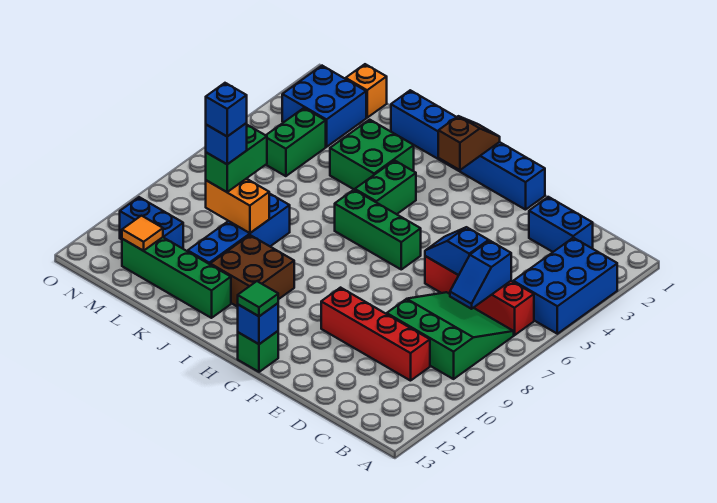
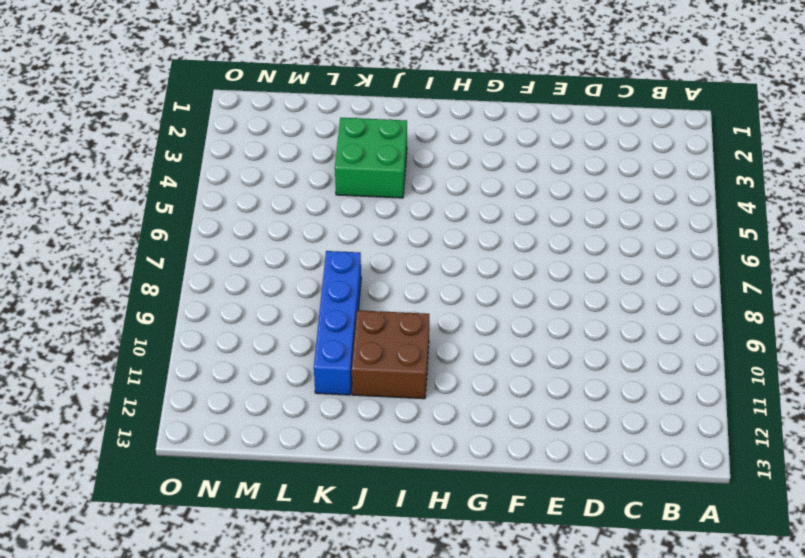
none -> blue brick A3:B5 level 1
none -> red brick B6:E6 level 1
none -> green slope B7:D9 level 1 top 9

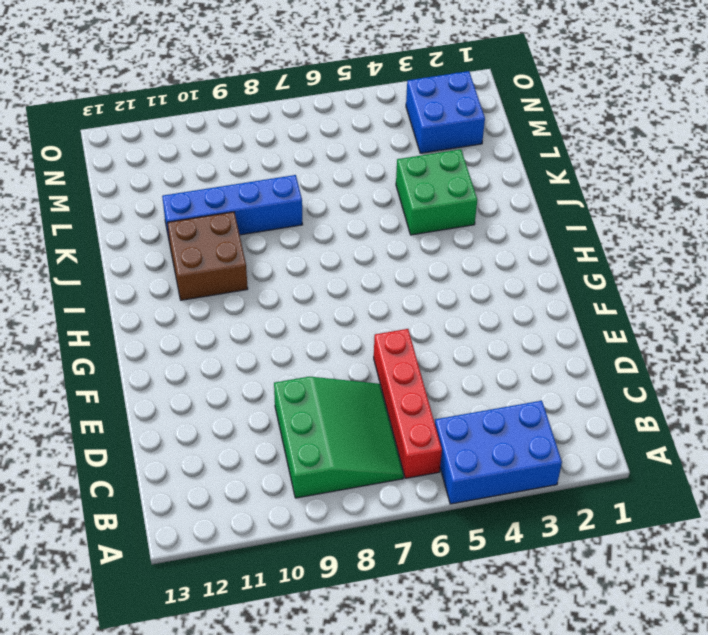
none -> blue brick C2:D2 level 1
none -> red brick C10:F10 level 1
none -> blue brick F1:K1 level 1

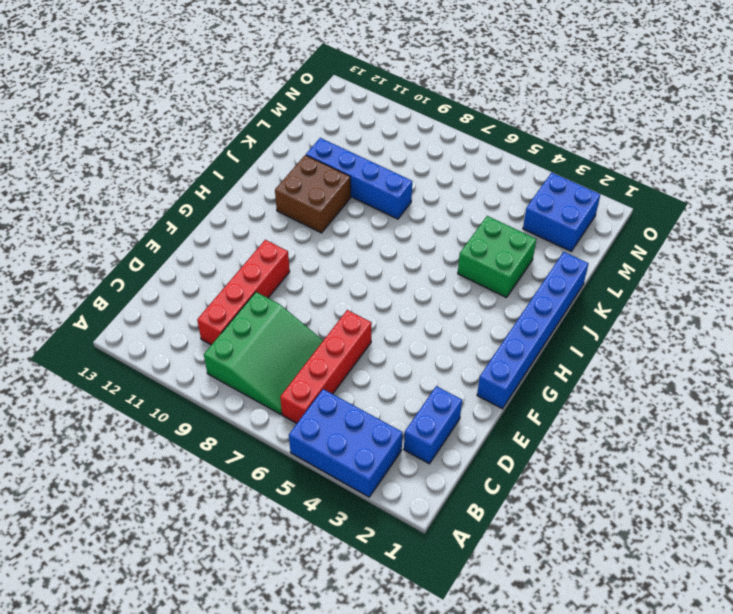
none -> green brick G6:I6 level 1
none -> green brick G13 level 1
none -> green brick I4:I5 level 1

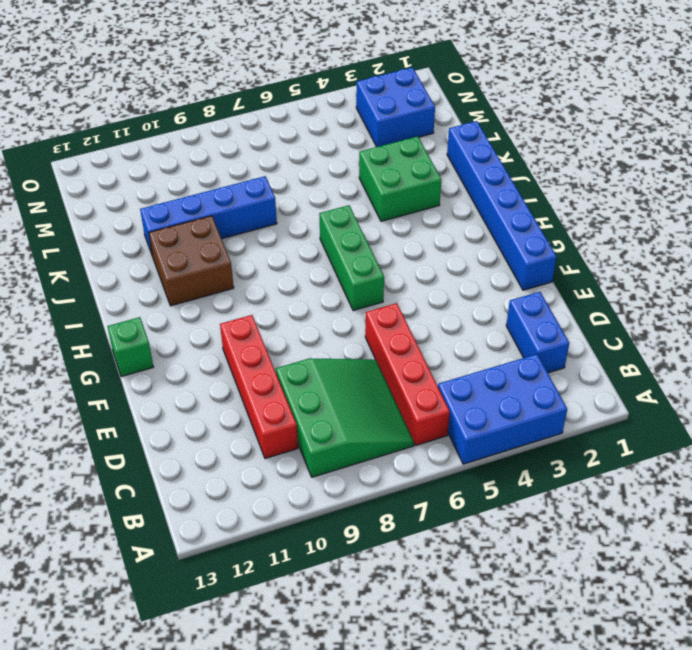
none -> green brick I4:I5 level 1
none -> green brick J12:M12 level 1
none -> orange brick M1 level 1

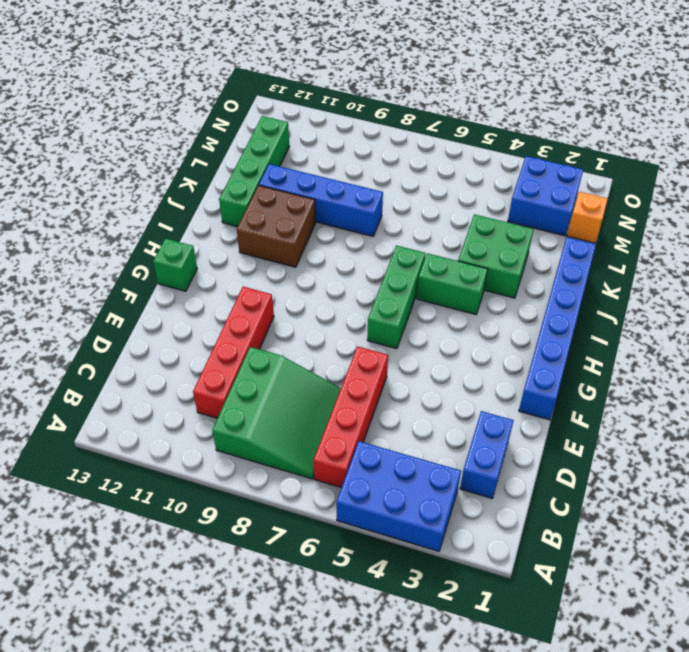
none -> green brick M4:M5 level 1
none -> blue brick M11:N11 level 1
none -> blue slope C6:C7 level 2 top 6

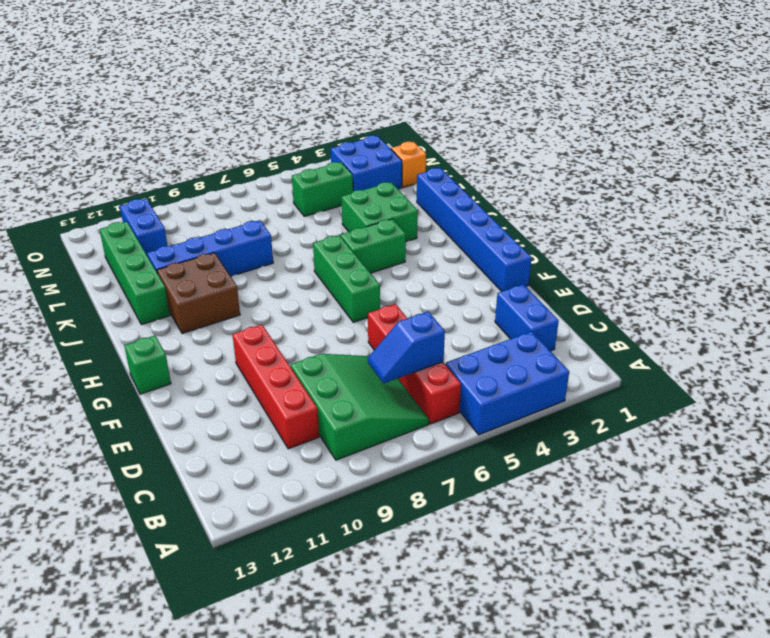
none -> blue slope D6:E6 level 2 top D
none -> blue brick G13 level 2
none -> brown slope H1:H2 level 2 top 2

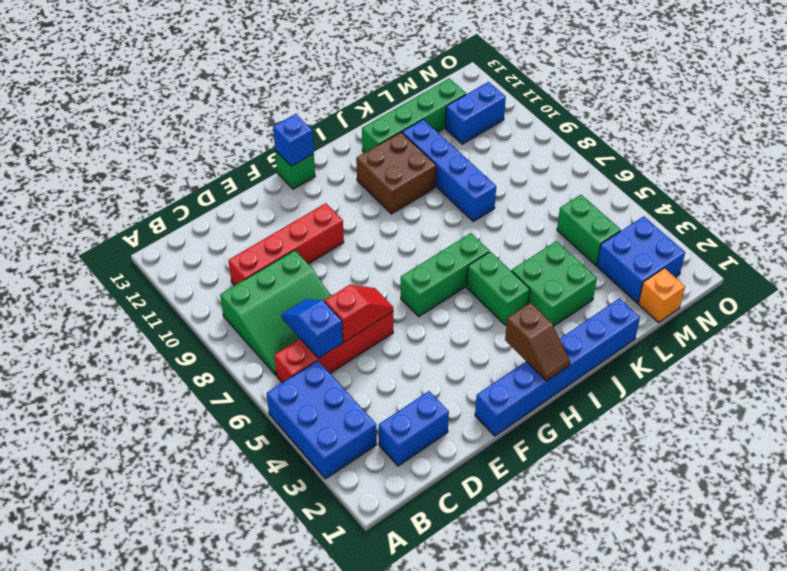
red slope D6:E6 level 2 top D -> blue slope D6:E6 level 2 top D
none -> orange brick K9:L9 level 2
none -> orange tile M12 level 2
none -> green tile G13 level 3

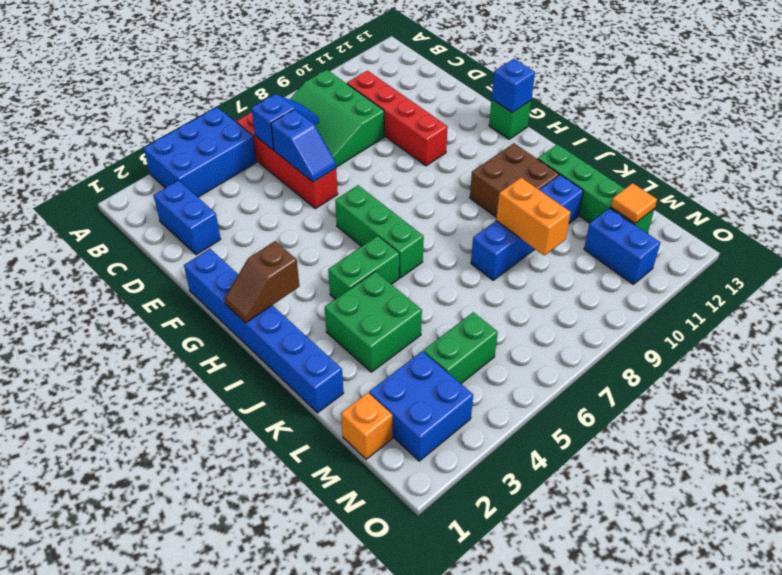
none -> green tile G13 level 3
none -> green brick L8:L9 level 3
none -> blue brick L9 level 4

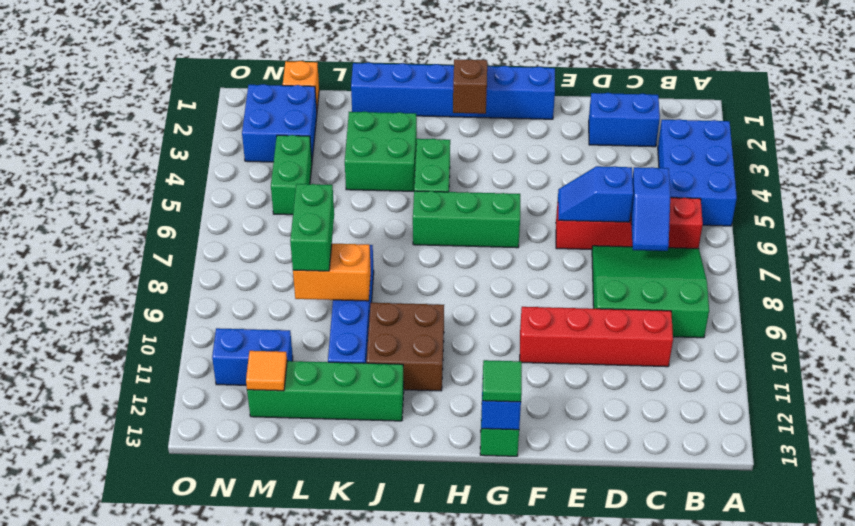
none -> blue brick L9 level 4
none -> blue brick L9 level 5

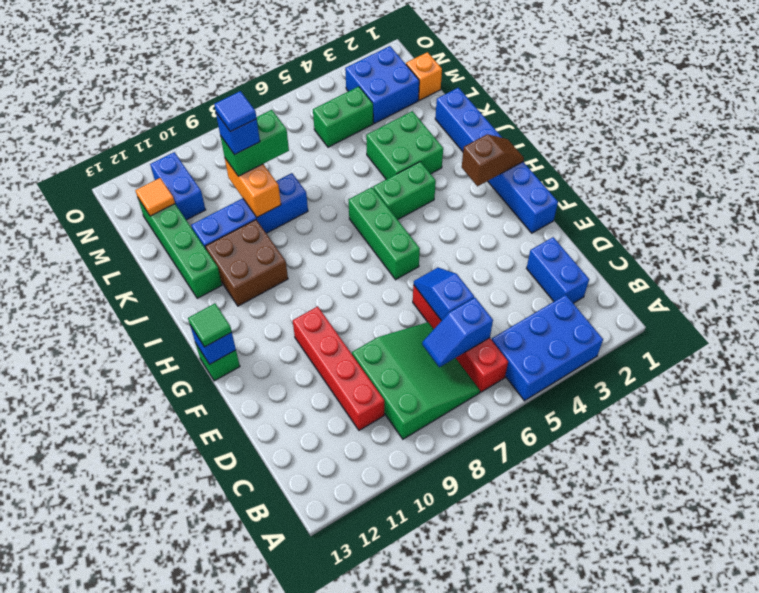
blue tile L9 level 5 -> blue brick L9 level 5

